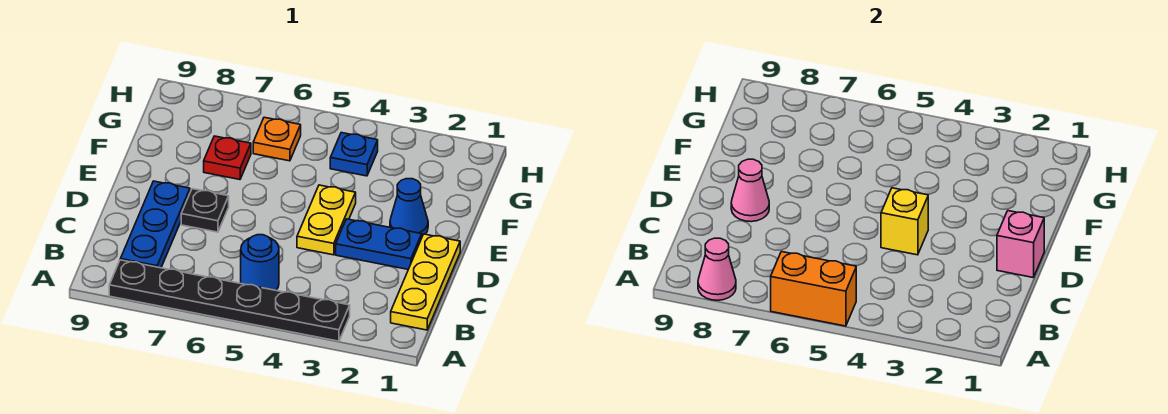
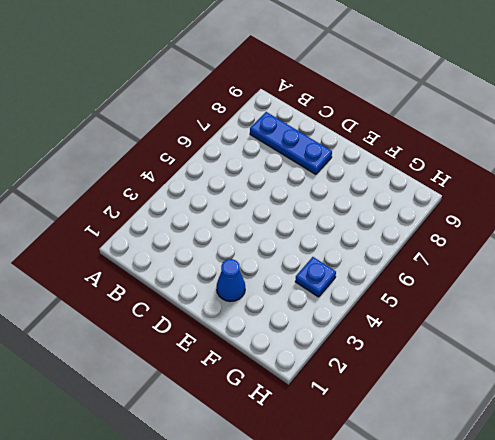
none -> black plate A3:A8 level 1
none -> yellow plate B1:D1 level 1
none -> blue round brick B5 level 1

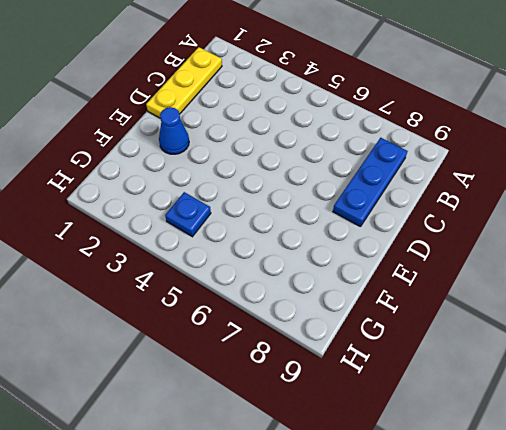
none -> black plate A3:A8 level 1
none -> blue round brick B5 level 1
none -> blue plate D2:D3 level 1

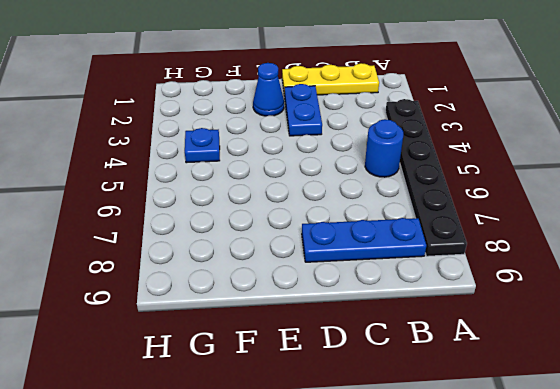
none -> yellow plate D4:E4 level 1
none -> black plate D7 level 1
none -> red plate F7 level 1

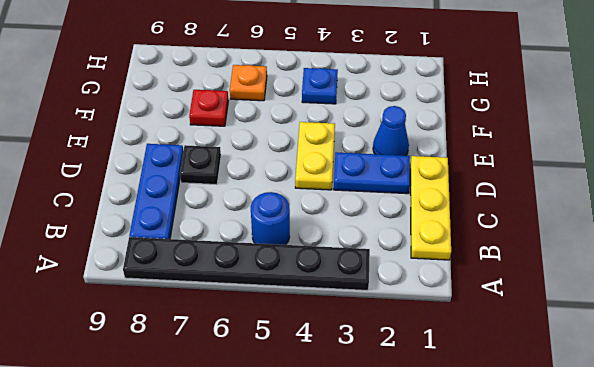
none -> orange brick A5:A6 level 2
none -> pink cone A8 level 2
none -> pink brick D1 level 2

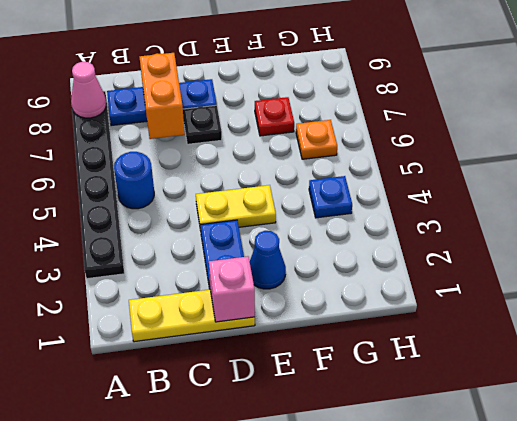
orange brick C7:C8 level 2 -> orange brick A5:A6 level 2
none -> yellow brick D4 level 2
none -> pink cone D8 level 2

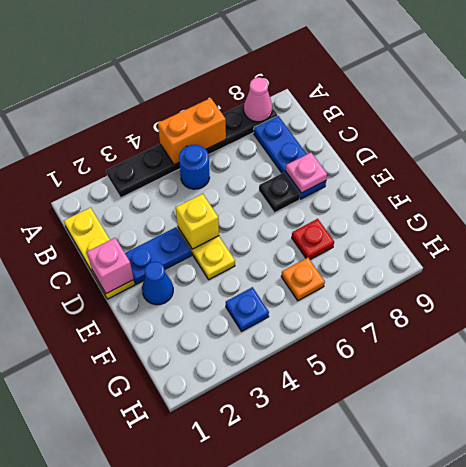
pink plate D8 level 2 -> pink cone D8 level 2

